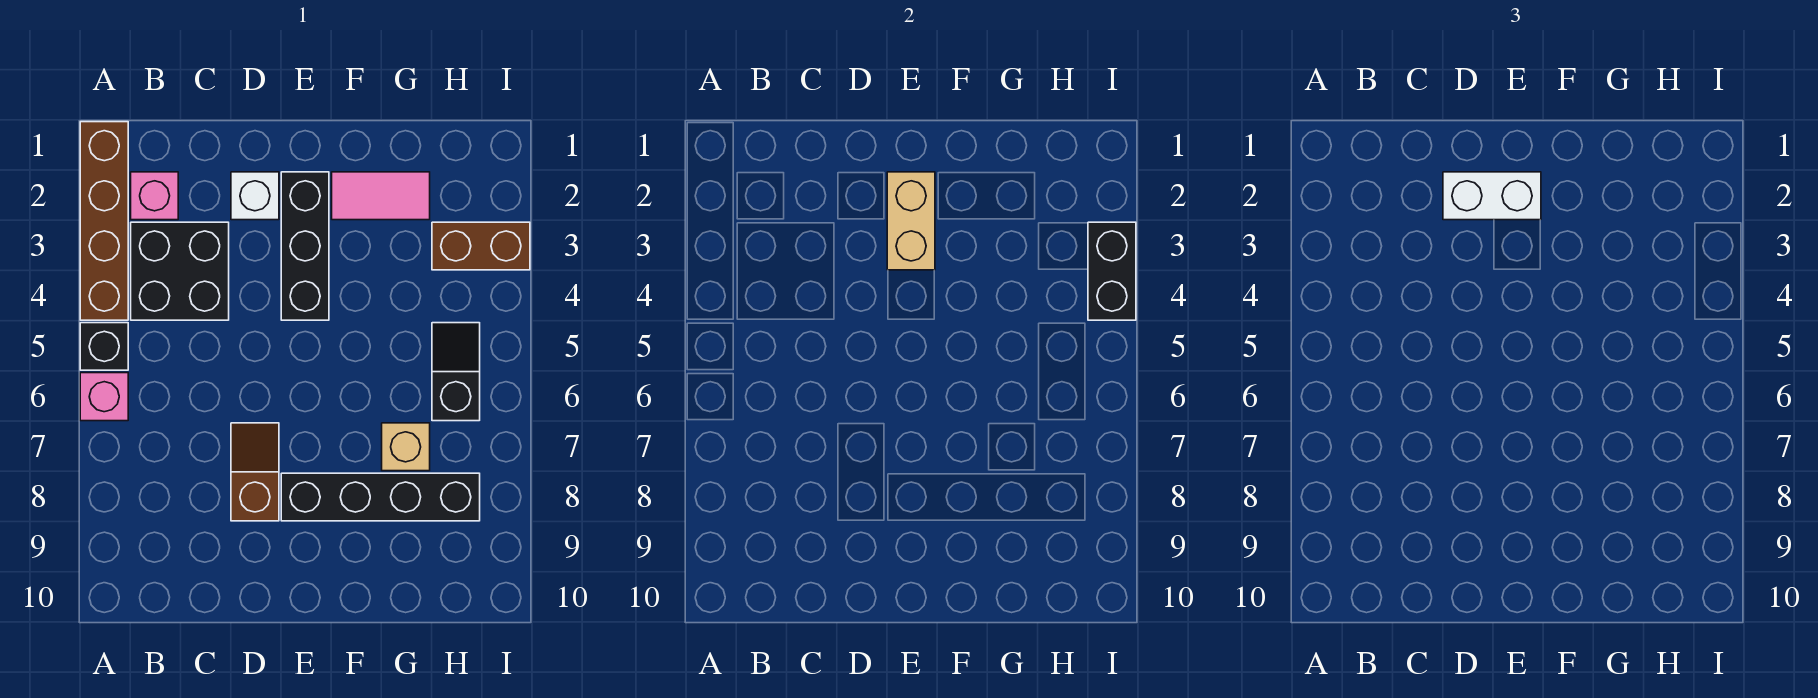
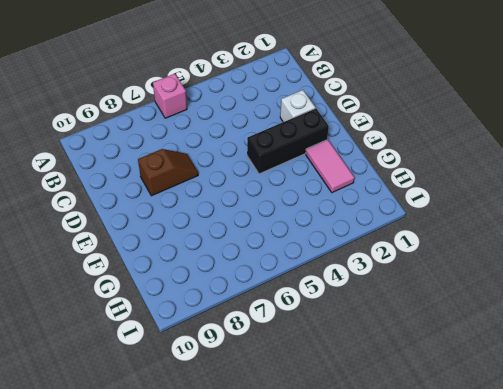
none -> brown brick A1:A4 level 1
none -> black brick A5 level 1
none -> pink brick B2 level 1

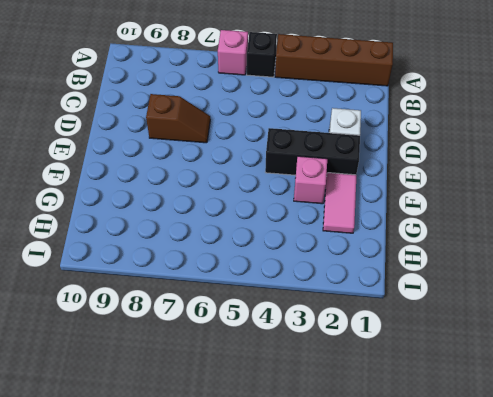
pink brick F3 level 1 -> pink brick B2 level 1
none -> black brick B3:C4 level 1
none -> black brick E8:H8 level 1
none -> tan brick G7 level 1

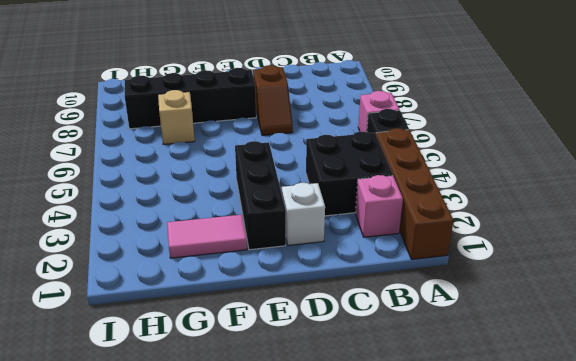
none -> brown brick H3:I3 level 1
none -> black slope H5:H6 level 1 top 6
none -> tan brick E2:E3 level 2

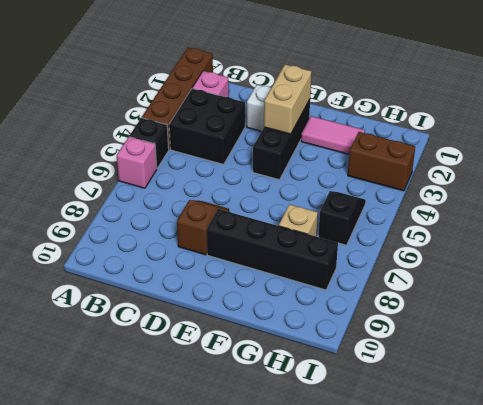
none -> black brick I3:I4 level 2
none -> white brick D2:E2 level 3

